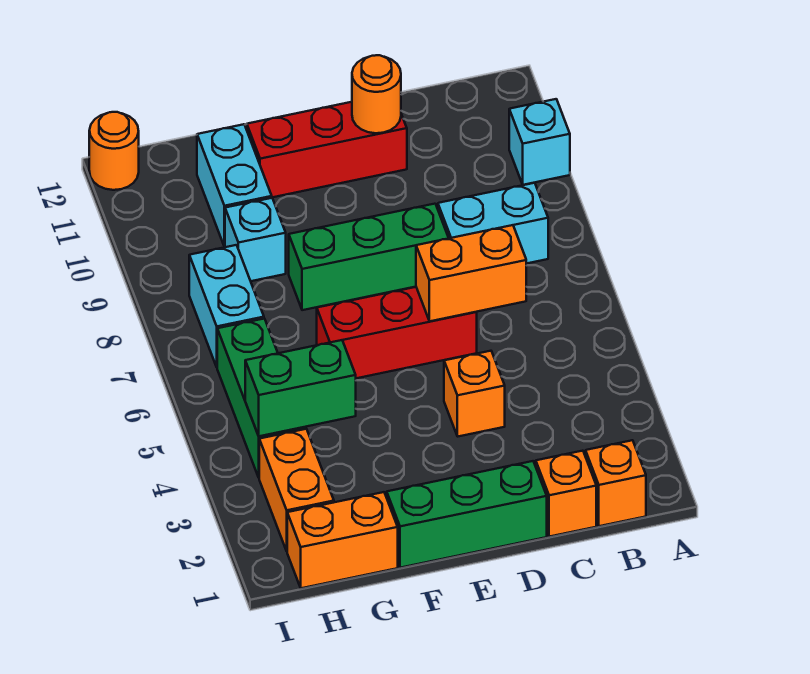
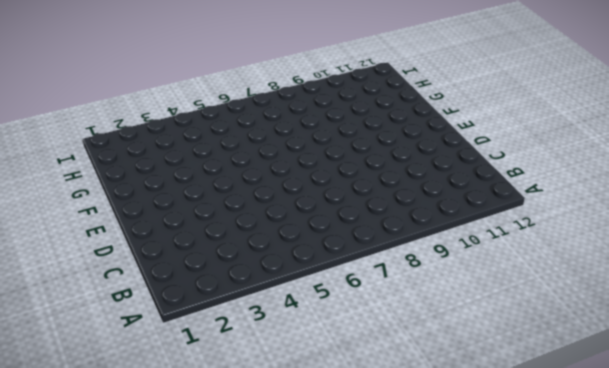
none -> cyan brick A10 level 1
none -> orange brick B1 level 1
none -> cyan brick B8:C8 level 1

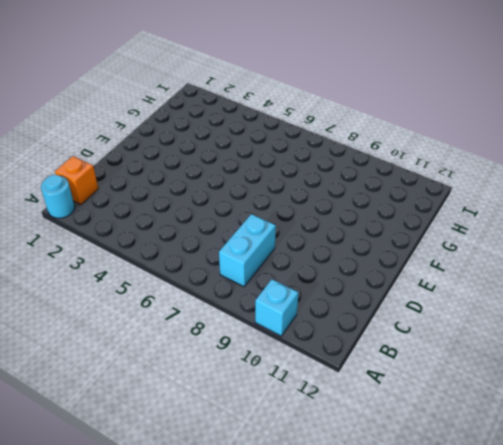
cyan round brick A1 level 1 -> none
none -> orange brick C1 level 1
none -> green brick D1:F1 level 1
none -> orange brick D4 level 1

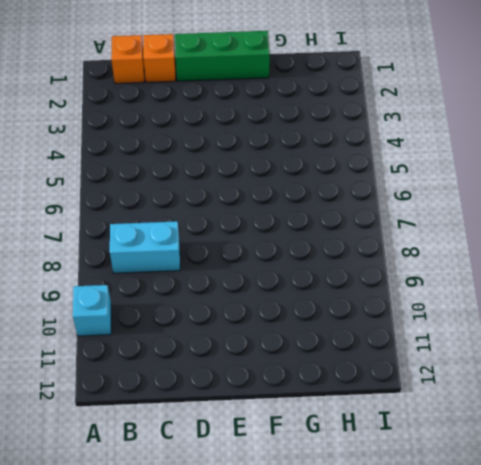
none -> orange brick D4 level 1
none -> red brick D6:F6 level 1
none -> green brick D8:F8 level 1

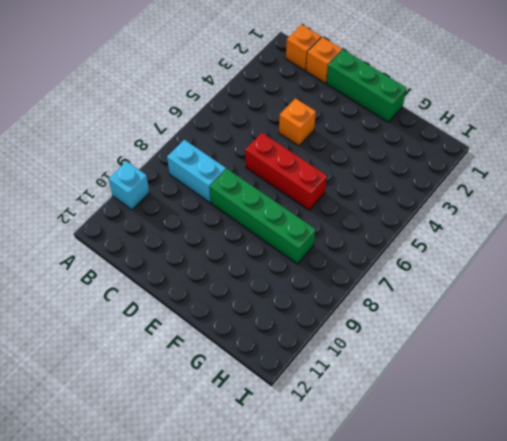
green brick D8:G8 level 1 -> green brick D8:F8 level 1
none -> red brick D11:F11 level 1
none -> orange brick G1:H1 level 1
none -> cyan brick G9 level 1

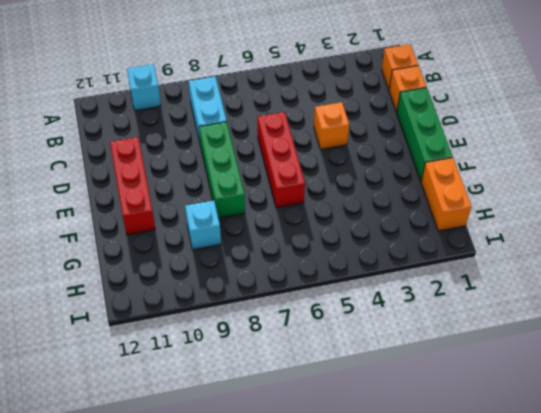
none -> cyan brick G10:G11 level 1
none -> orange brick H2:H3 level 1
none -> green brick H4:H6 level 1

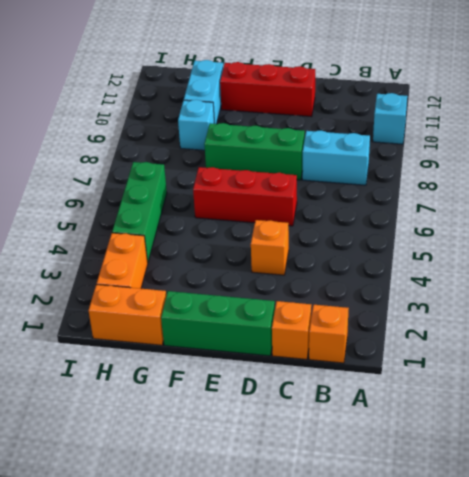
none -> cyan brick H7:H8 level 1
none -> orange round brick I12 level 1
none -> orange brick C6:D6 level 2

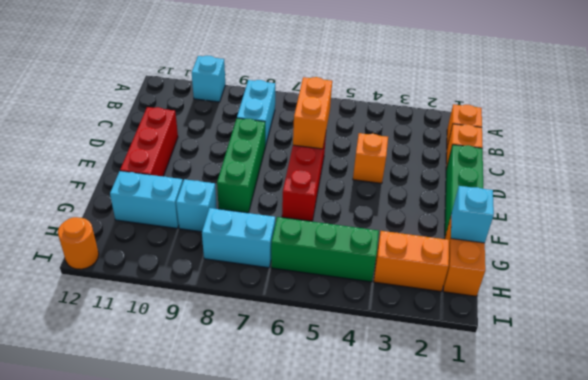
cyan brick G1 level 2 -> none
none -> orange round brick D11 level 2
none -> green brick G4:H4 level 2

